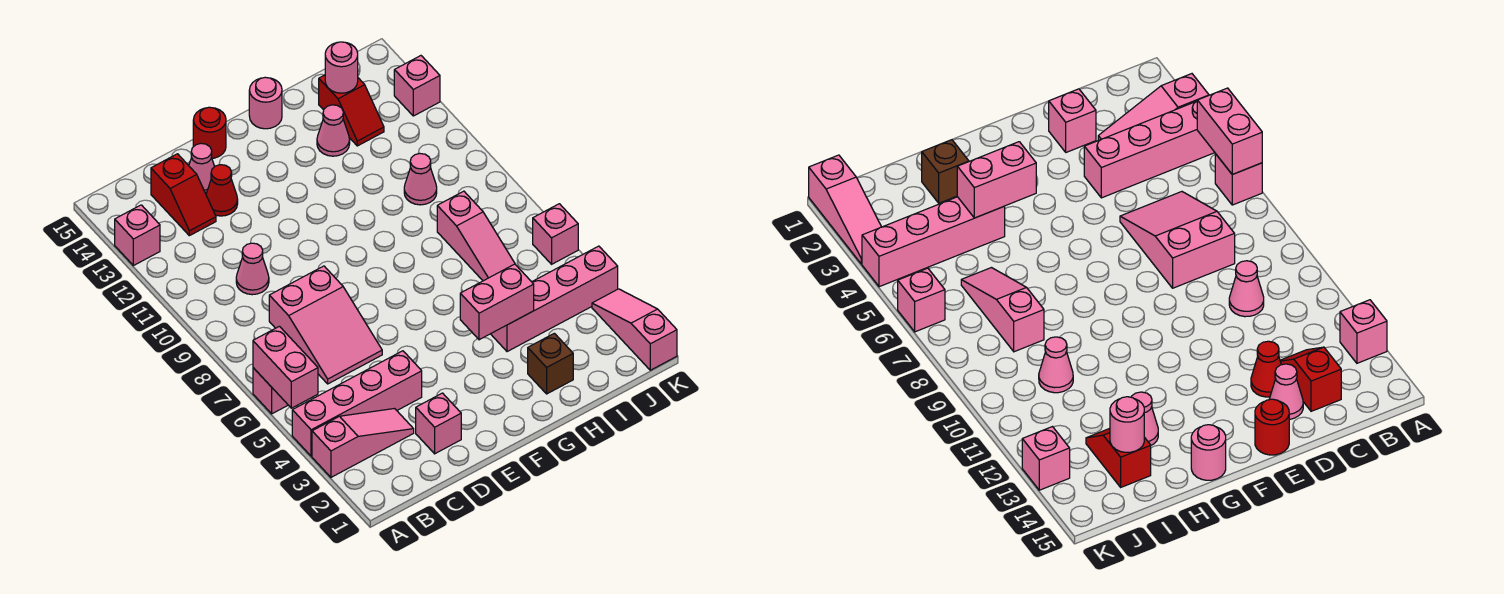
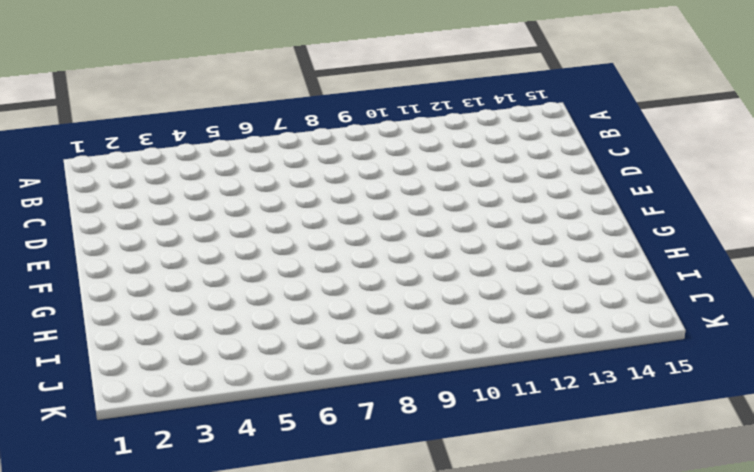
none -> pink slope A3:C3 level 1 top A
none -> pink brick A4:D4 level 1
none -> pink brick A6 level 1

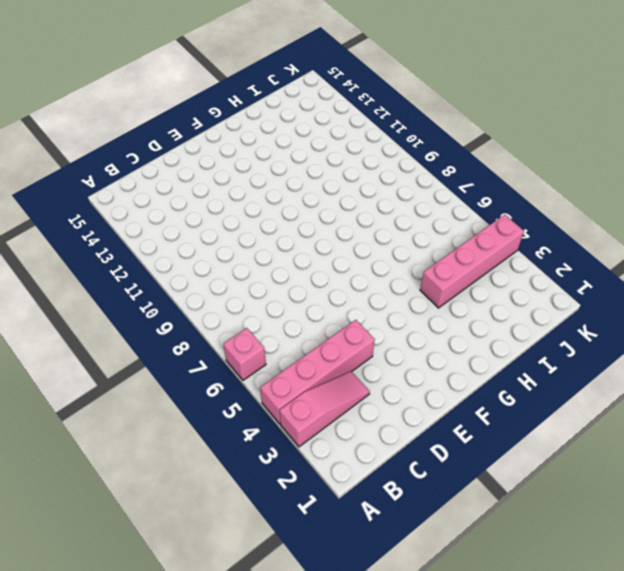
none -> pink brick A13 level 1
none -> pink slope C6:D8 level 1 top 8
none -> pink cone C10 level 1

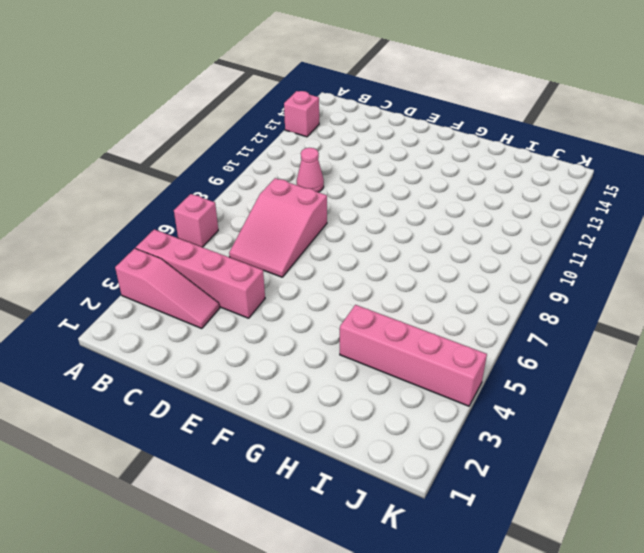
none -> red slope C13:C14 level 1 top 14
none -> pink brick D2 level 1
none -> red cone D13 level 1

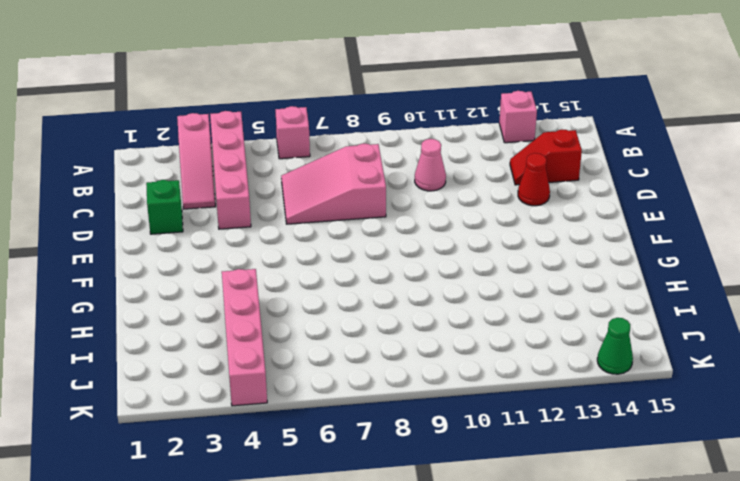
green brick D2 level 1 -> pink brick D2 level 1
green cone K14 level 1 -> none
none -> pink cone D14 level 1
none -> red round brick E15 level 1
none -> pink round brick G15 level 1

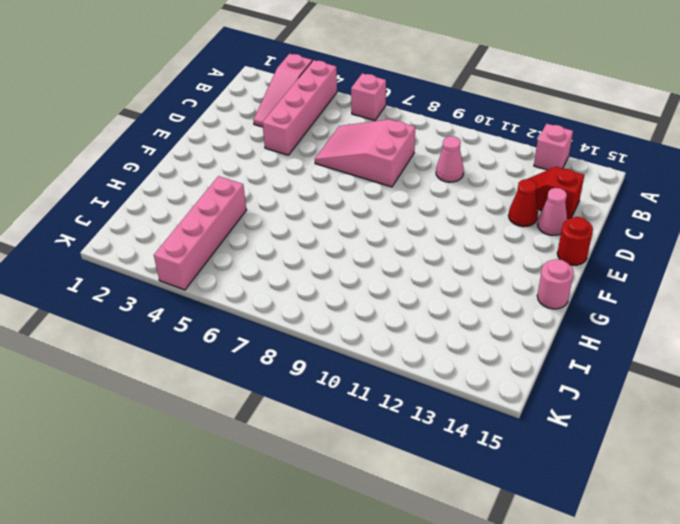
none -> pink brick D2 level 1
none -> brown brick H2 level 1
none -> pink cone H13 level 1

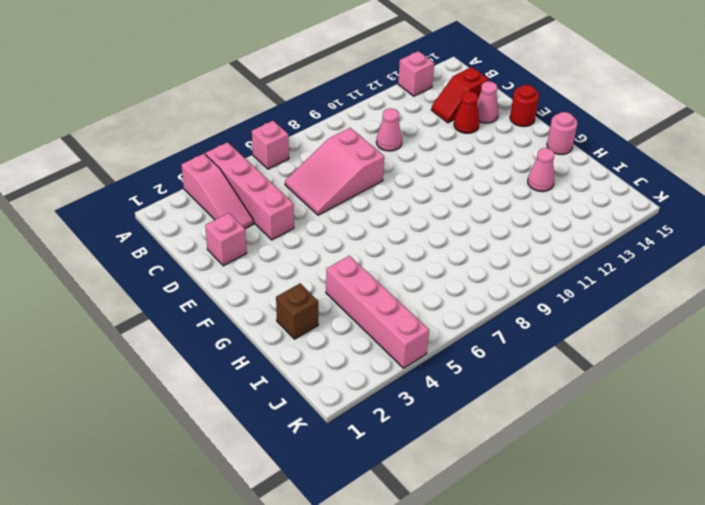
none -> pink slope I6:I8 level 1 top 8
none -> pink cone I10 level 1
none -> red slope I13:I14 level 1 top 14

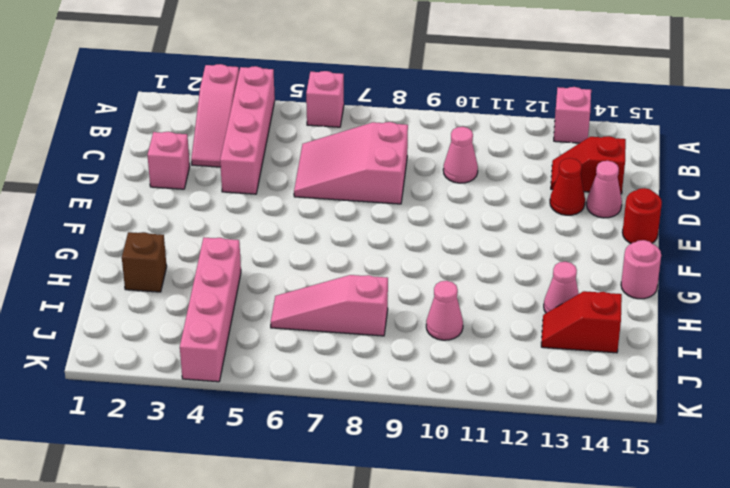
none -> pink slope K1:K3 level 1 top 1
none -> pink brick K6 level 1
none -> pink brick K13 level 1

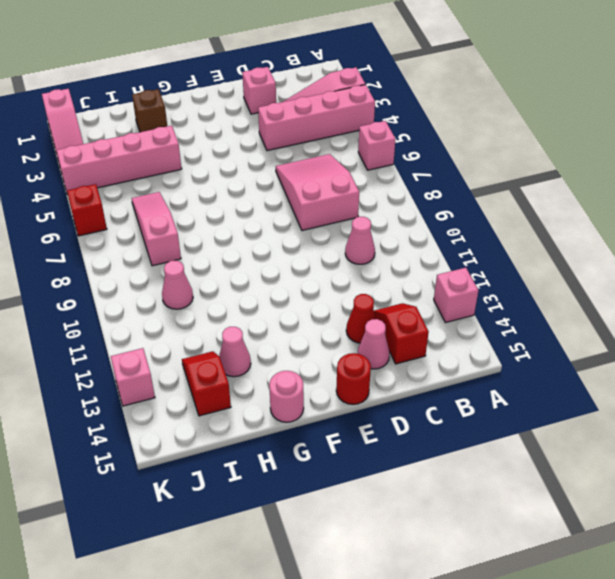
red brick K6 level 1 -> pink brick K6 level 1
none -> pink brick A5:A6 level 2
none -> pink brick G4:H4 level 2
none -> pink round brick I14 level 2

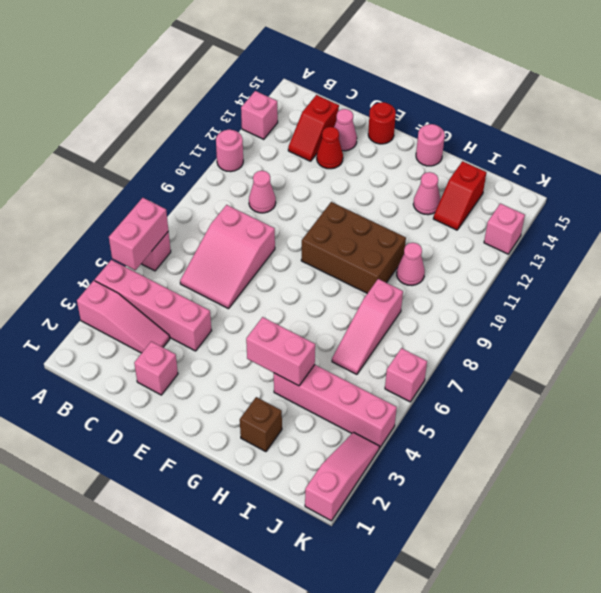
pink round brick A11 level 1 -> pink round brick I14 level 2
brown brick F9:H10 level 1 -> none

